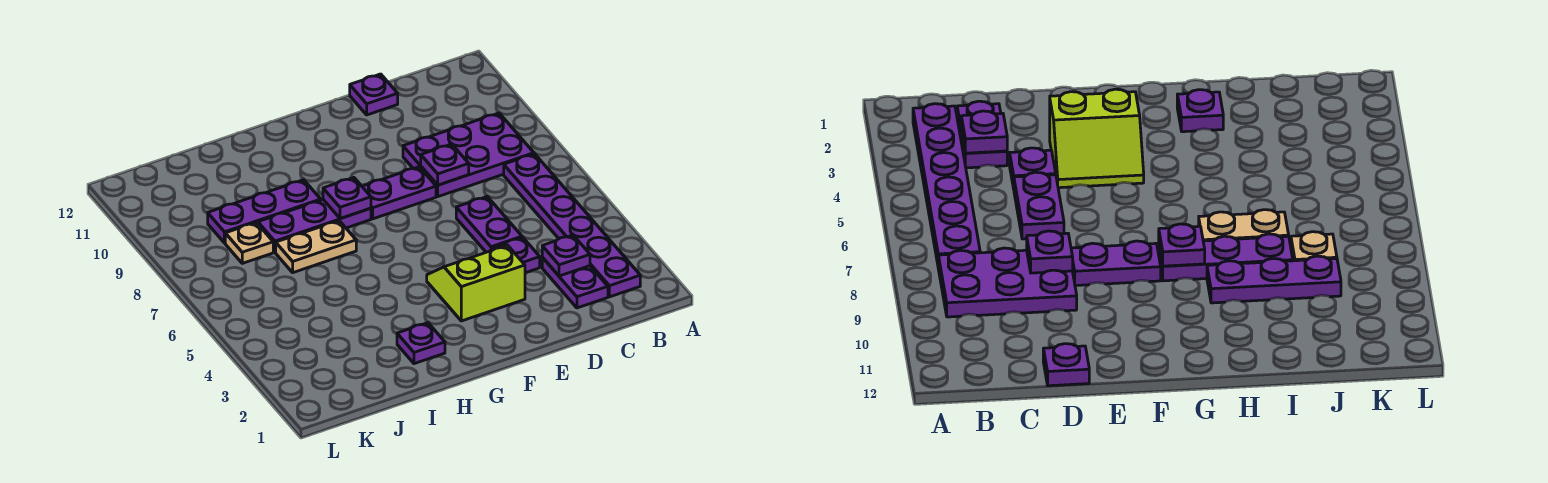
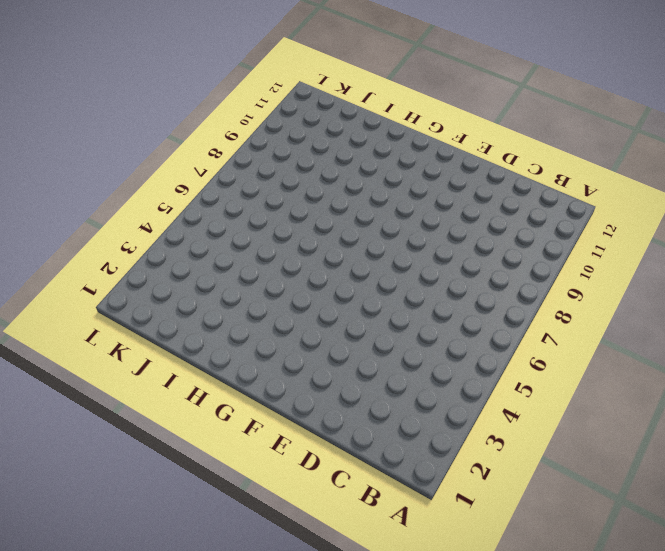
none -> purple plate B2:B7 level 1
none -> purple plate B8:D9 level 1
none -> purple plate C2:C3 level 1

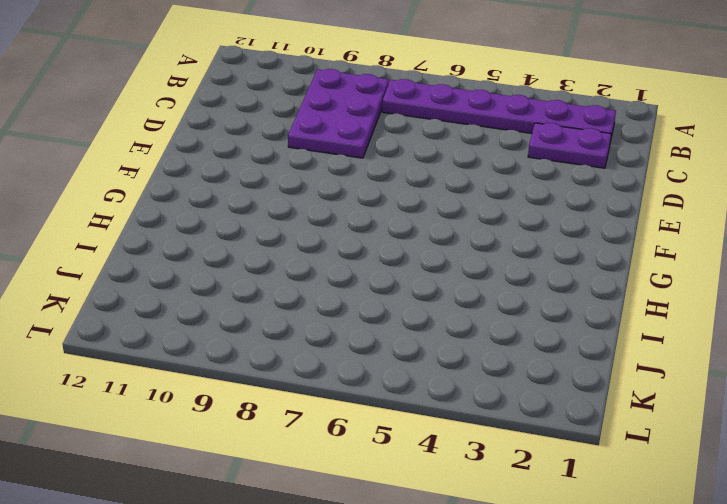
none -> purple plate D4 level 1
none -> purple plate D5:D6 level 1
none -> purple plate D12 level 1

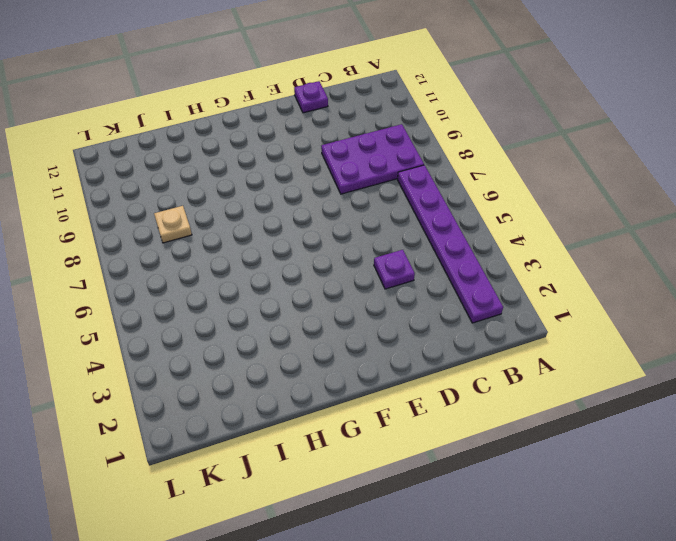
none -> purple plate C2:C3 level 1
none -> purple plate D5:D6 level 1
none -> lime slope E3:F4 level 1 top 3

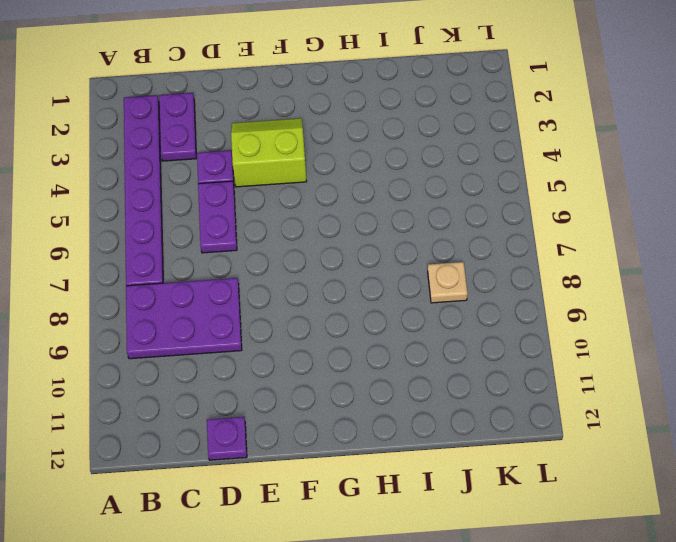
lime slope E3:F4 level 1 top 4 -> lime slope E3:F4 level 1 top 3
none -> purple plate E8:F8 level 1
none -> purple plate G8:I8 level 1
none -> purple plate H2 level 1

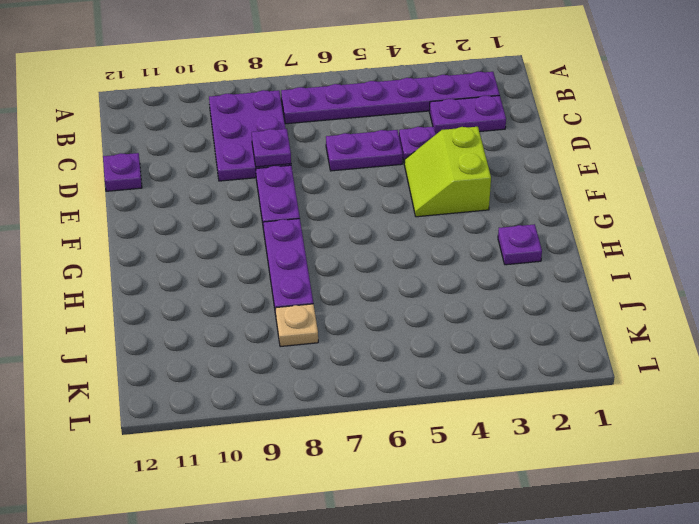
none -> tan plate H7:I7 level 1
none -> purple plate H9:J9 level 1
none -> purple plate C3 level 2

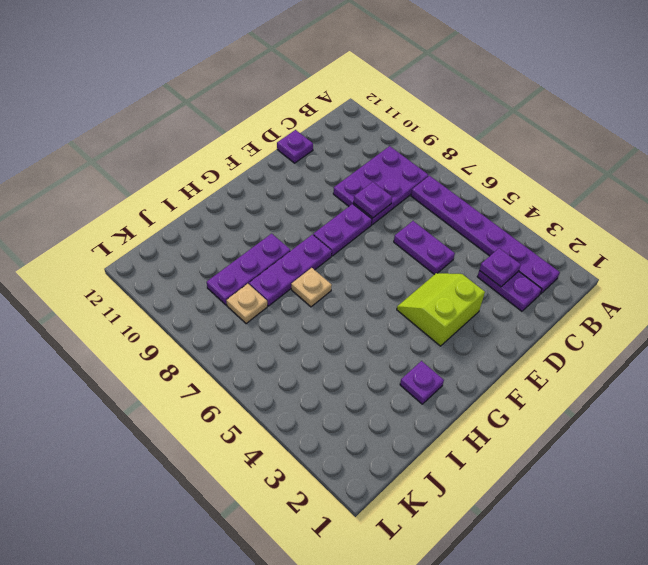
tan plate H7 level 1 -> tan plate H7:I7 level 1
none -> purple plate D4 level 1
none -> purple plate G8 level 2

